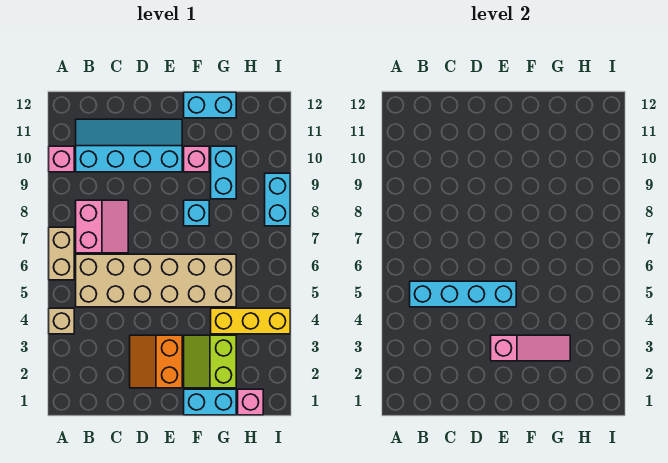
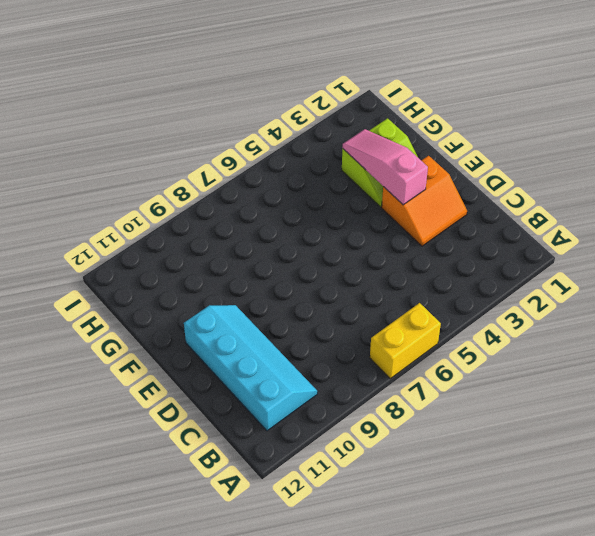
yellow brick A6:A7 level 1 -> tan brick A6:A7 level 1
cyan slope B10:E11 level 1 top 11 -> cyan slope B10:E11 level 1 top 10
none -> tan brick A4 level 1
none -> pink brick A10 level 1
none -> tan brick B5:G6 level 1

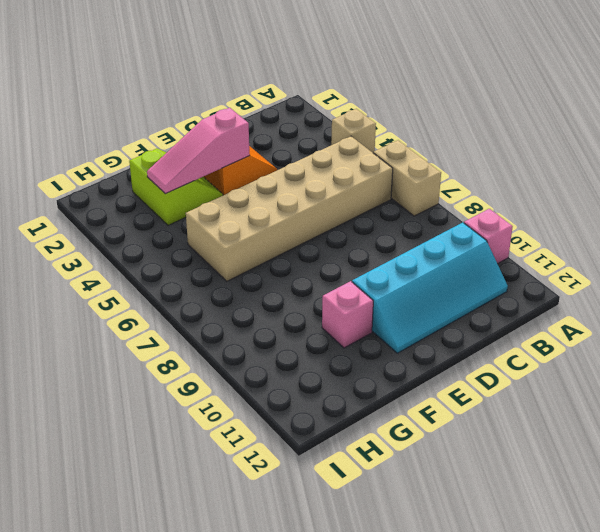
none -> pink slope B7:C8 level 1 top B
none -> cyan brick F1:G1 level 1
none -> cyan brick F8 level 1

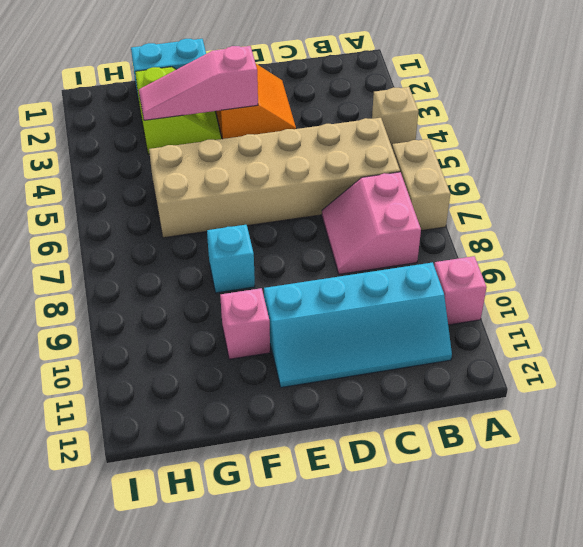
none -> cyan brick F12:G12 level 1
none -> yellow brick G4:I4 level 1
none -> cyan brick G9:G10 level 1

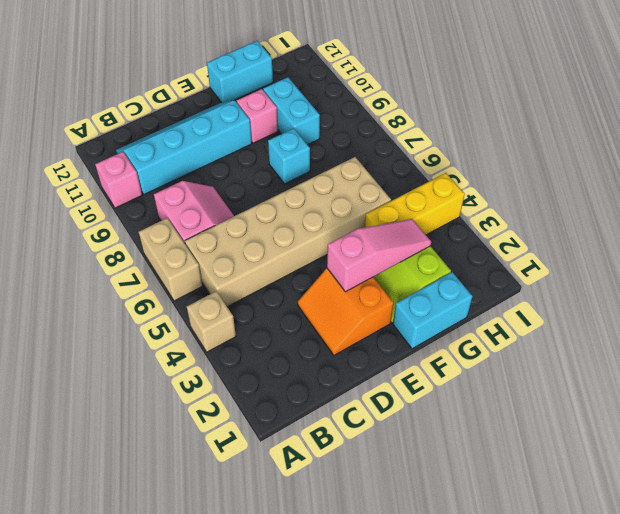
none -> pink brick H1 level 1
none -> cyan brick I8:I9 level 1
none -> cyan brick B5:E5 level 2

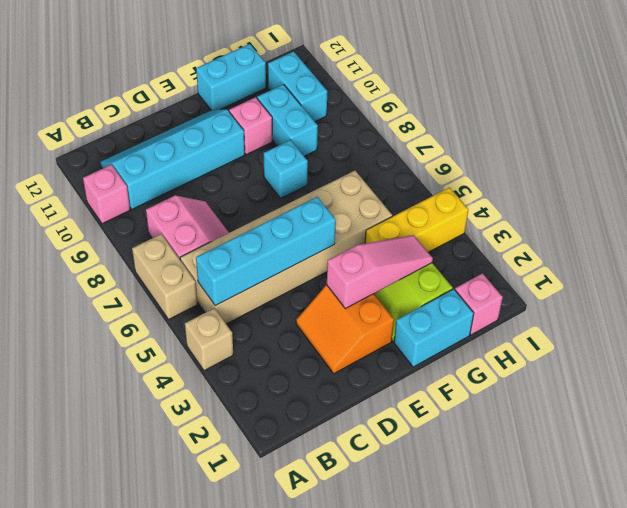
cyan brick H10:H11 level 1 -> cyan brick I8:I9 level 1

